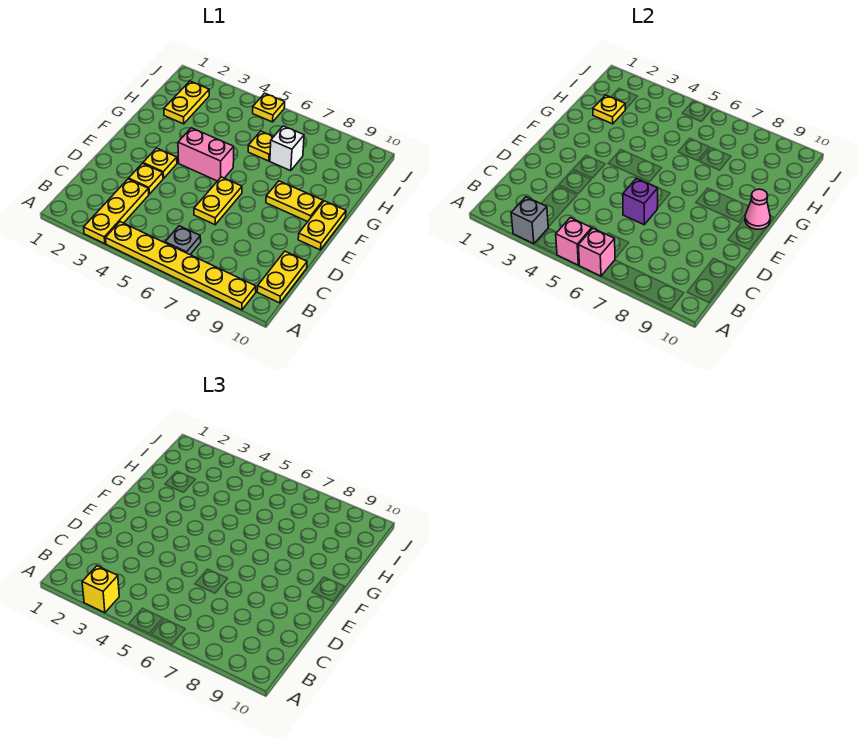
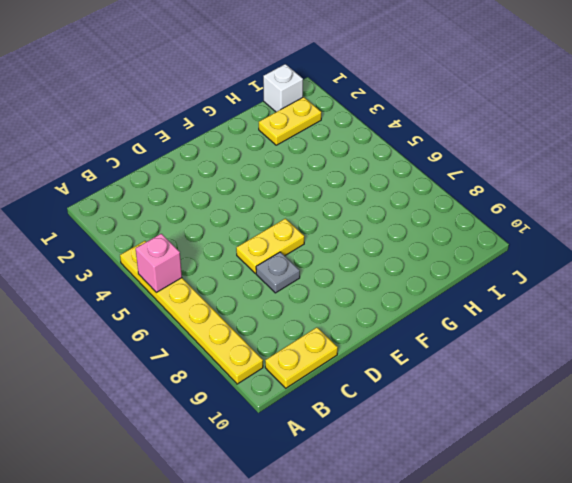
grey plate D7 level 1 -> grey plate B6 level 1
white brick I1 level 1 -> white brick H7 level 1
none -> yellow plate A3:C3 level 1
none -> yellow plate D3 level 1
none -> yellow plate E3 level 1

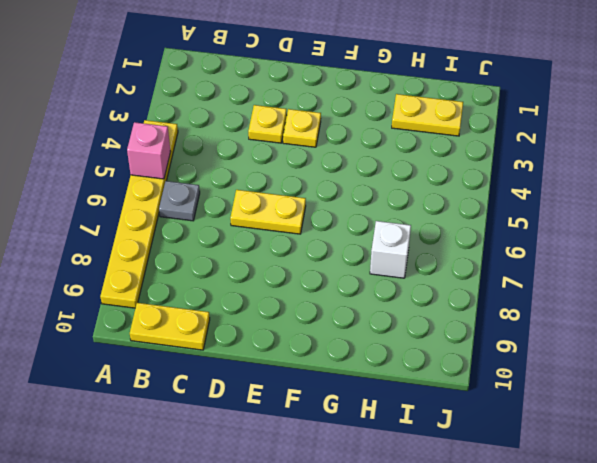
none -> yellow plate A3:C3 level 1
none -> yellow plate E10:F10 level 1
none -> pink brick F4:F5 level 1

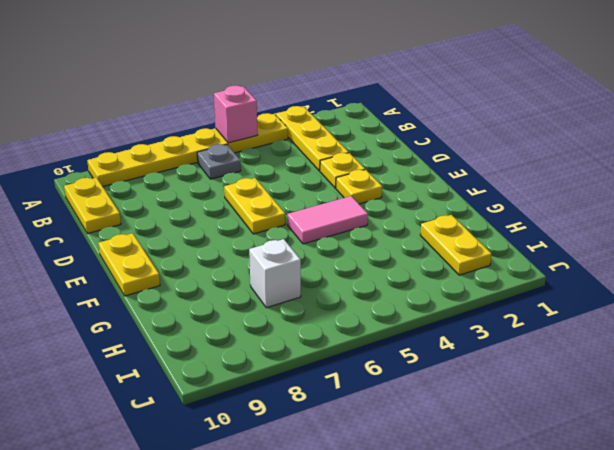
pink tile F4:F5 level 1 -> pink brick F4:F5 level 1
none -> yellow plate F8:F9 level 1
none -> yellow plate H6 level 1
none -> yellow plate J5 level 1

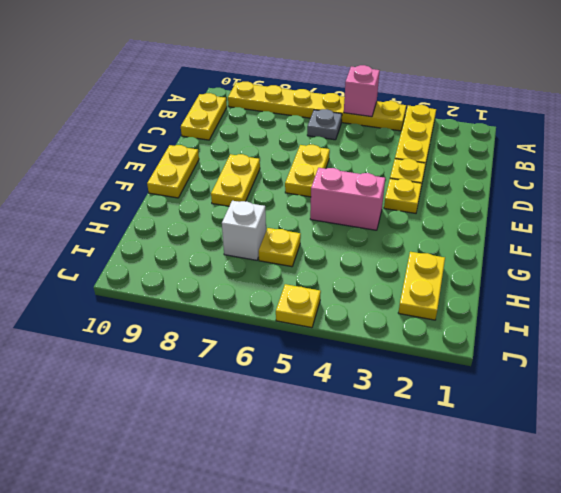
yellow plate E8:F8 level 1 -> yellow plate F8:F9 level 1
none -> grey brick A3 level 2
none -> pink brick A6 level 2
none -> purple brick D6 level 2

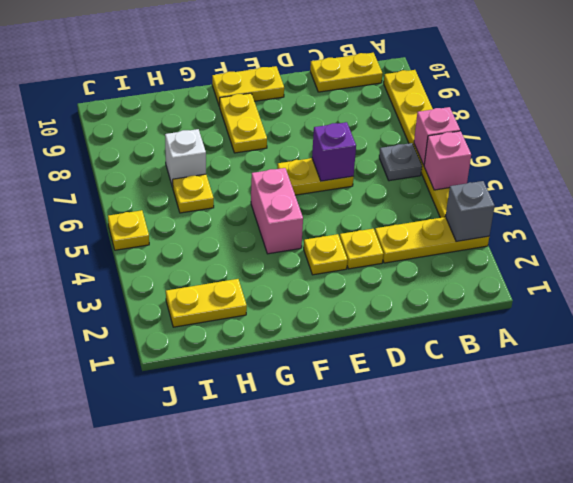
none -> pink cone F10 level 2
none -> yellow plate H2 level 2
none -> yellow brick A3 level 3

